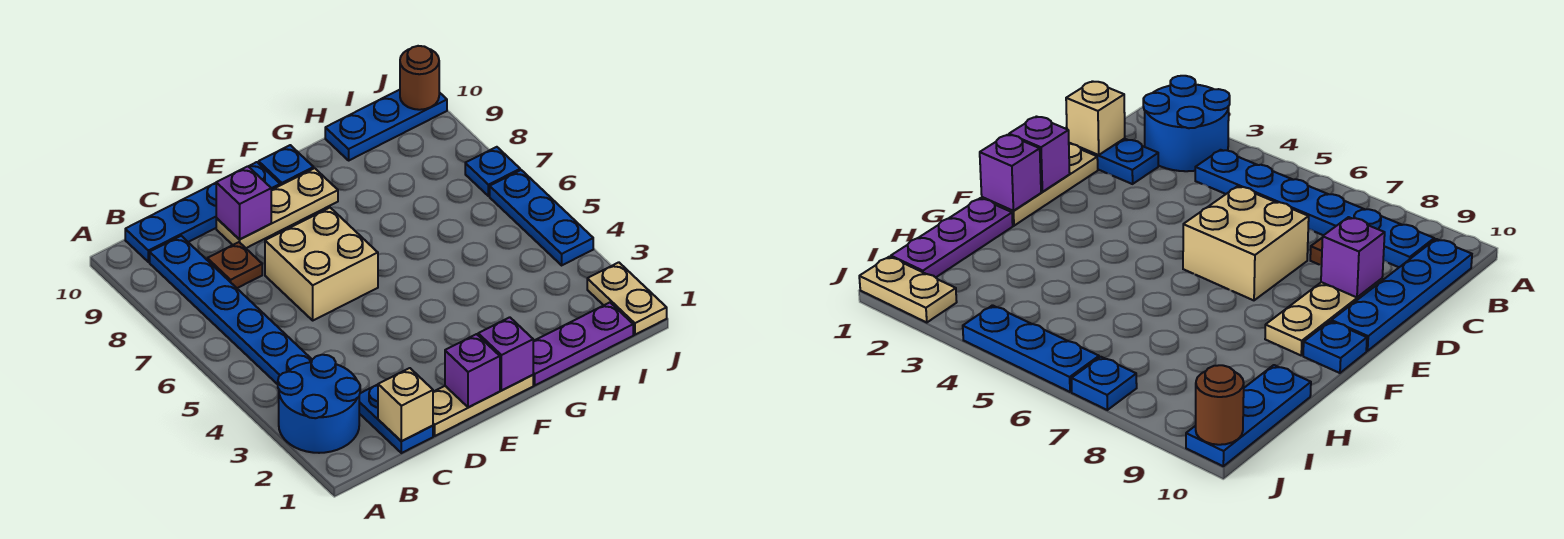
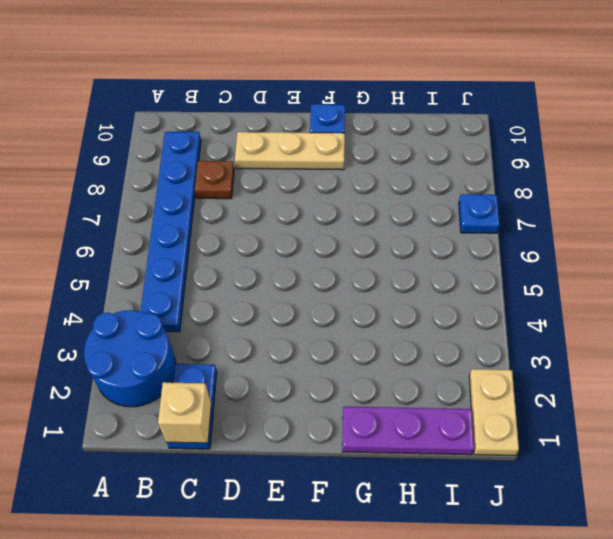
none -> blue plate B10:E10 level 1
none -> tan plate D1:F1 level 1
none -> tan brick D6:E7 level 1

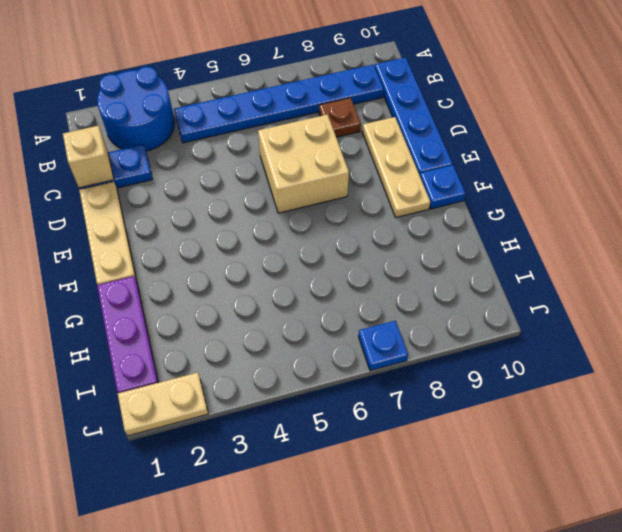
none -> blue plate H10:J10 level 1
none -> blue plate J4:J6 level 1
none -> purple brick D9 level 2

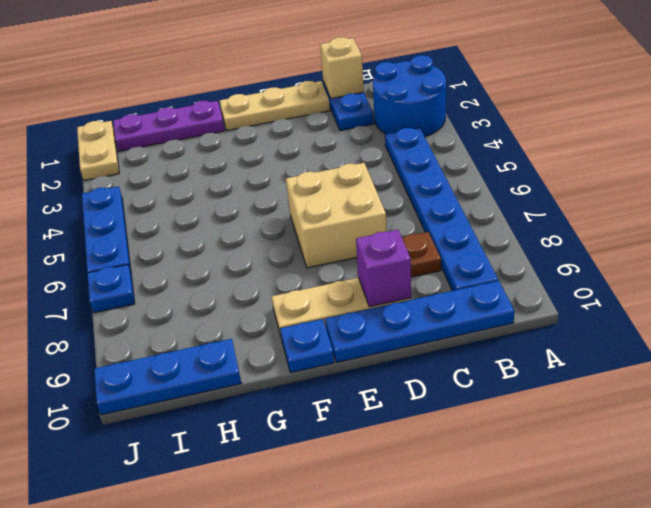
none -> purple brick E1 level 2
none -> purple brick F1 level 2
none -> brown round brick J10 level 2

